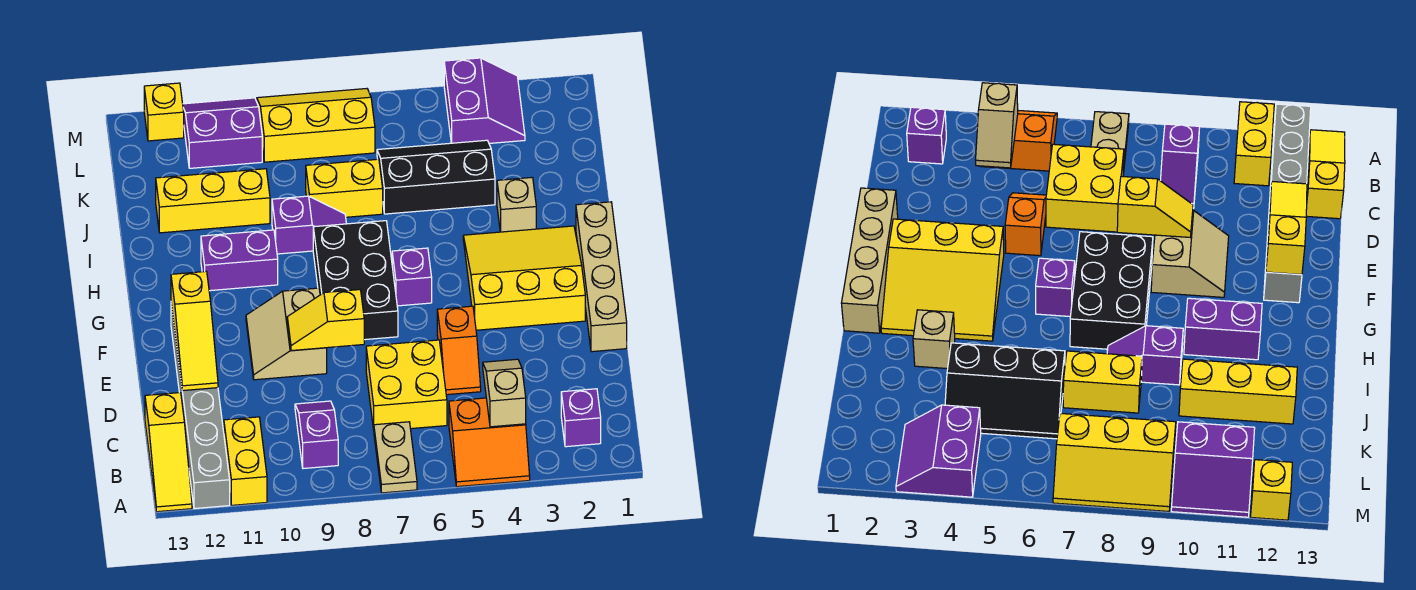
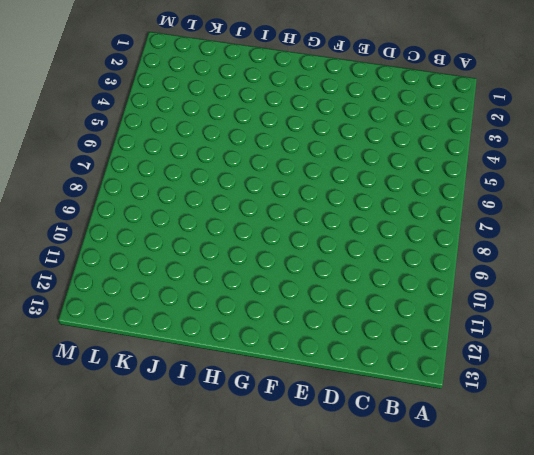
none -> orange slope A4:B5 level 1 top B
none -> tan plate A7:B7 level 1
none -> yellow brick A11:B11 level 1

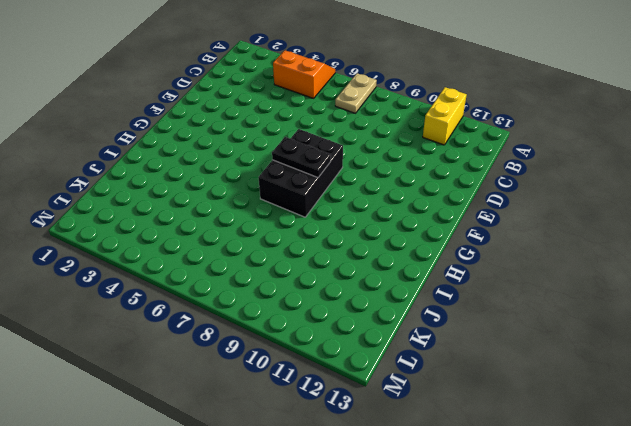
black plate G7:G8 level 2 -> none
none -> grey brick A12:F12 level 1
none -> yellow slope A13:C13 level 1 top C
none -> purple brick B2 level 1

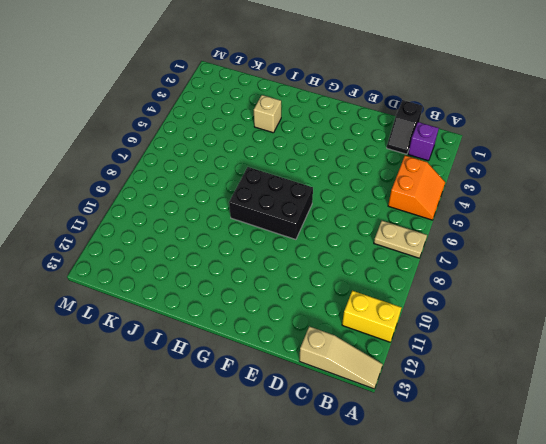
tan slope A13:C13 level 1 top C -> yellow slope A13:C13 level 1 top C
black slope C1:C2 level 1 top 1 -> none
none -> grey brick A12:F12 level 1
none -> purple slope B9:C9 level 1 top B
none -> yellow brick C6:D7 level 1

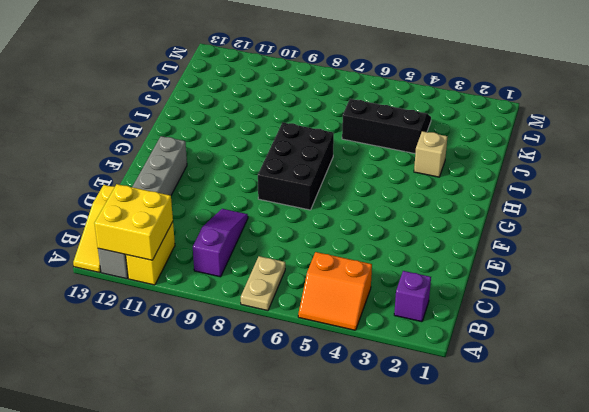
yellow brick A11:B12 level 2 -> yellow brick C6:D7 level 1
purple slope B9:D9 level 1 top B -> purple slope B9:C9 level 1 top B
none -> orange slope D5:E5 level 1 top E
none -> tan brick E1:H1 level 1
none -> tan slope E9:F10 level 1 top 9

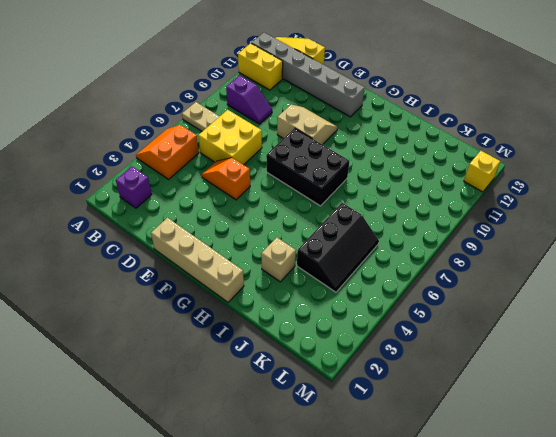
none -> yellow slope F2:H4 level 1 top F
none -> purple brick G6 level 1
none -> purple brick H10:H11 level 1

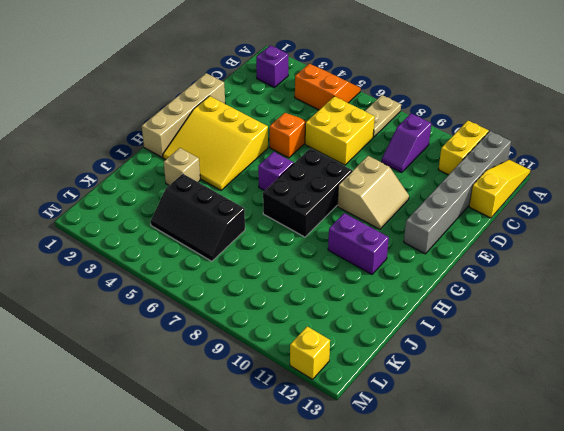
none -> purple slope I8:I9 level 1 top 9
none -> yellow brick J7:J8 level 1
none -> yellow brick J10:J12 level 1

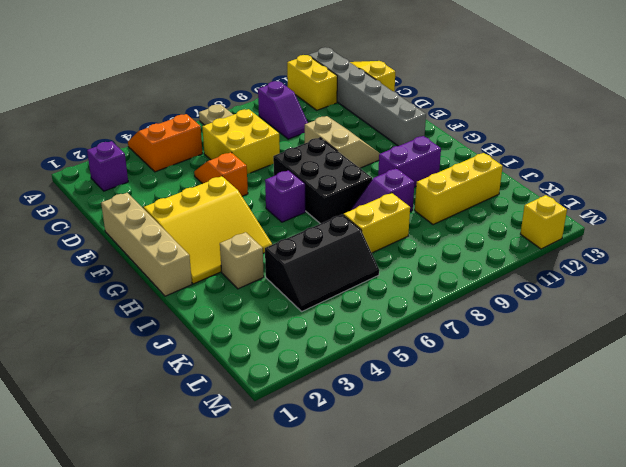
none -> purple slope L3:M4 level 1 top 4
none -> yellow slope L7:M9 level 1 top L
none -> purple slope L10:M11 level 1 top L

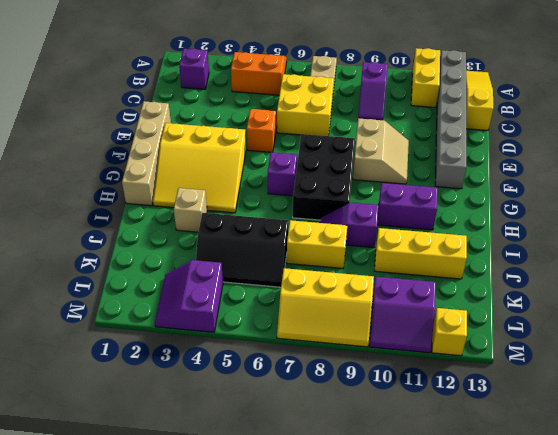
none -> tan slope B4:C4 level 2 top B
none -> yellow slope D12:F12 level 2 top F
none -> yellow slope E8:E9 level 2 top 8

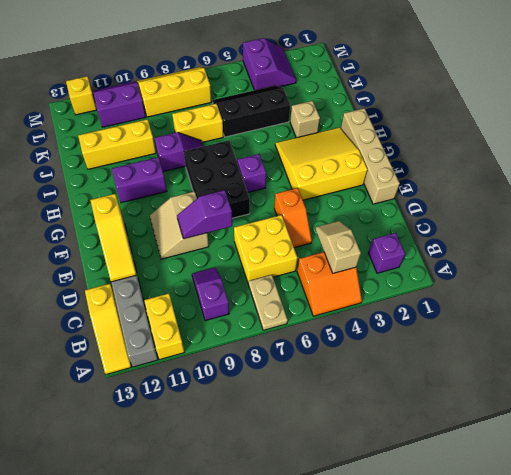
purple slope E8:E9 level 2 top 8 -> yellow slope E8:E9 level 2 top 8

